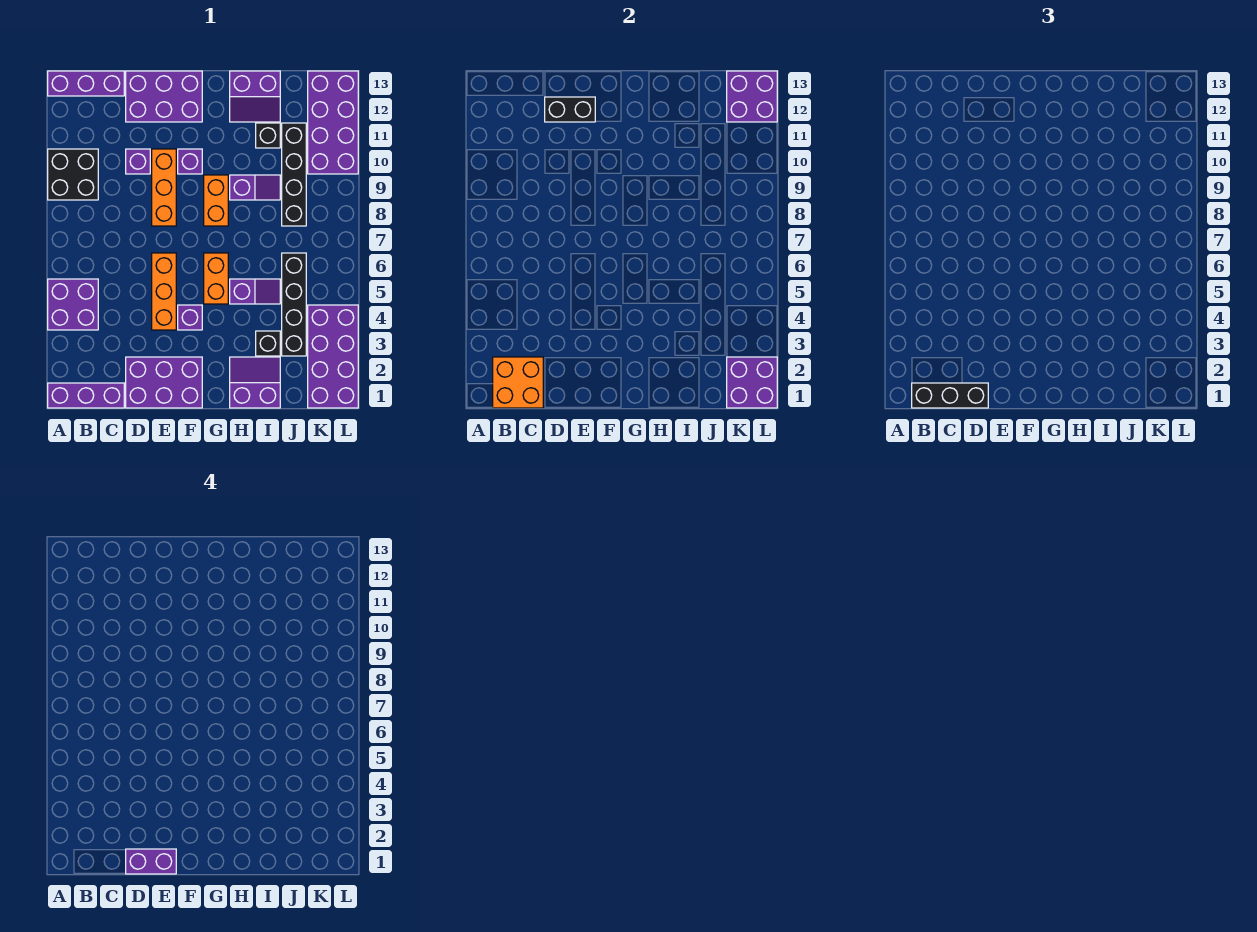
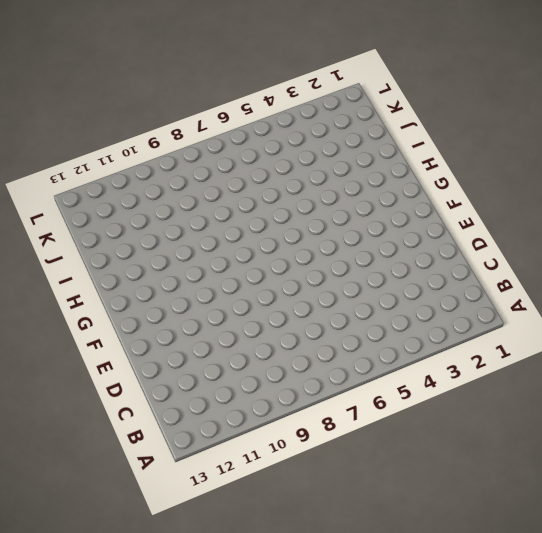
none -> purple brick A1:C1 level 1
none -> purple brick A4:B5 level 1
none -> black brick A9:B10 level 1

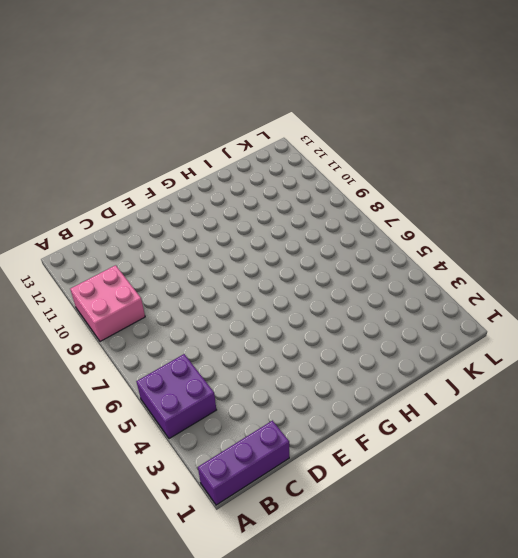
pink brick A9:B10 level 1 -> black brick A9:B10 level 1
none -> purple brick A13:C13 level 1
none -> purple brick D1:F2 level 1
none -> purple brick D10 level 1

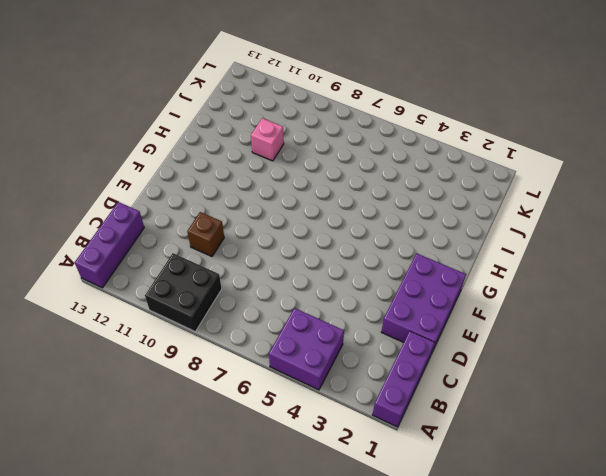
brown brick D10 level 1 -> purple brick D10 level 1
pink brick I10 level 1 -> none
none -> purple brick D12:F13 level 1
none -> orange brick E4:E6 level 1
none -> orange brick E8:E10 level 1

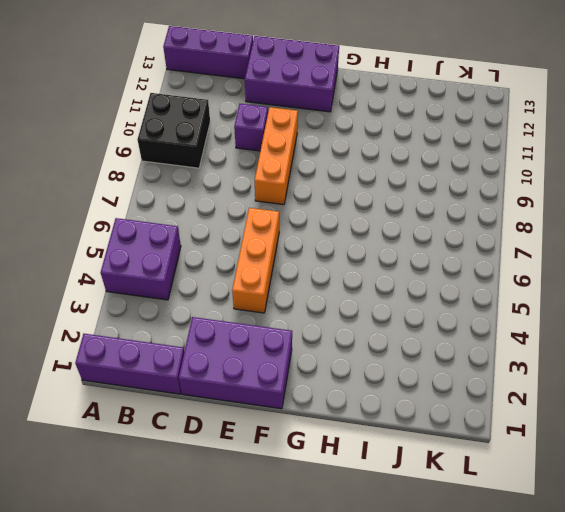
none -> purple brick F4 level 1
none -> purple brick F10 level 1
none -> orange brick G5:G6 level 1

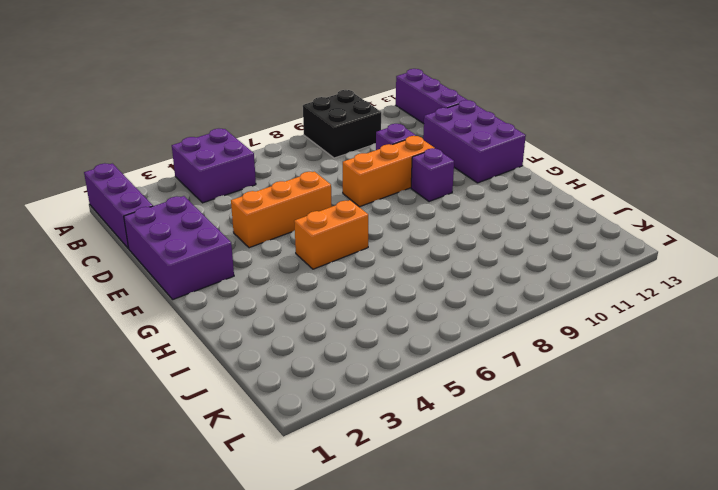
none -> purple brick F4 level 1
none -> orange brick G8:G9 level 1
none -> purple slope H1:I2 level 1 top 1

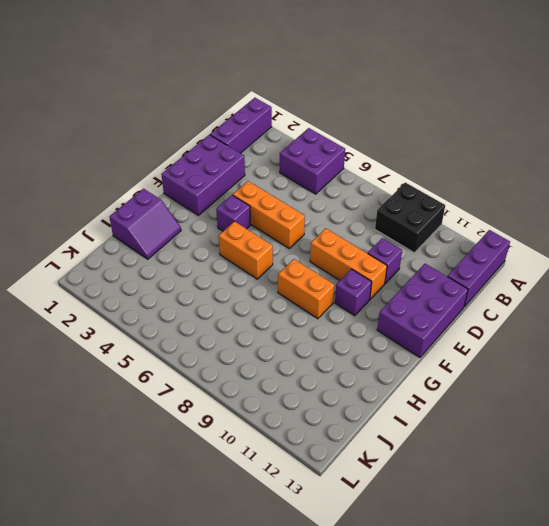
none -> purple slope H5:I5 level 1 top H
none -> purple slope H9:I9 level 1 top H
none -> purple slope H12:I13 level 1 top 13

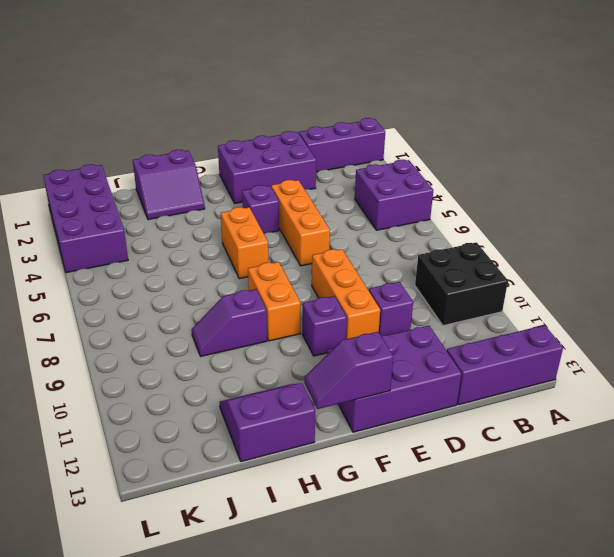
purple slope F13:G13 level 2 top F -> purple slope H5:I5 level 1 top H
none -> black brick I3 level 1
none -> black brick I11 level 1
none -> black brick J3:J6 level 1

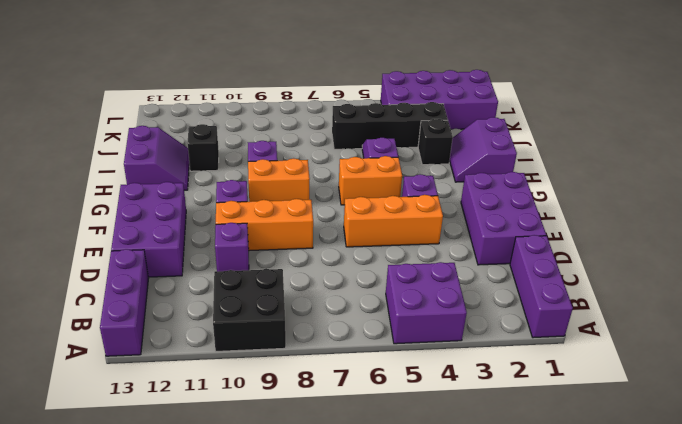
none -> black brick J8:J11 level 1
none -> purple brick K10:L13 level 1
none -> orange brick B1:C2 level 2

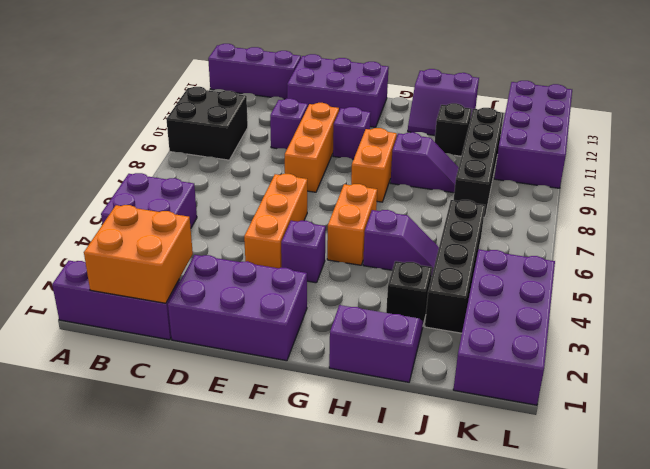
none -> black brick D12:E12 level 2
none -> purple brick K1:L2 level 2
none -> purple brick K12:L13 level 2

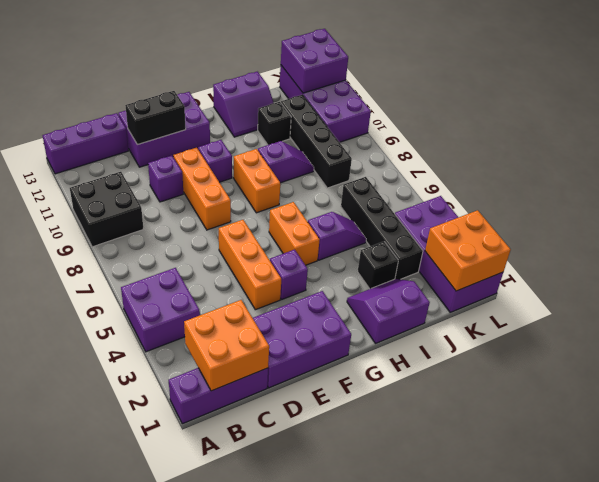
orange brick K1:L2 level 2 -> purple brick K1:L2 level 2
none -> black brick B1:D1 level 3
none -> purple brick D1:E1 level 4

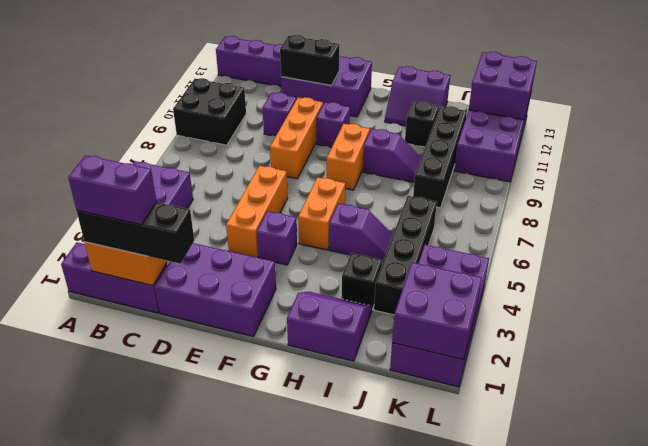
purple brick B1:C1 level 4 -> purple brick D1:E1 level 4

